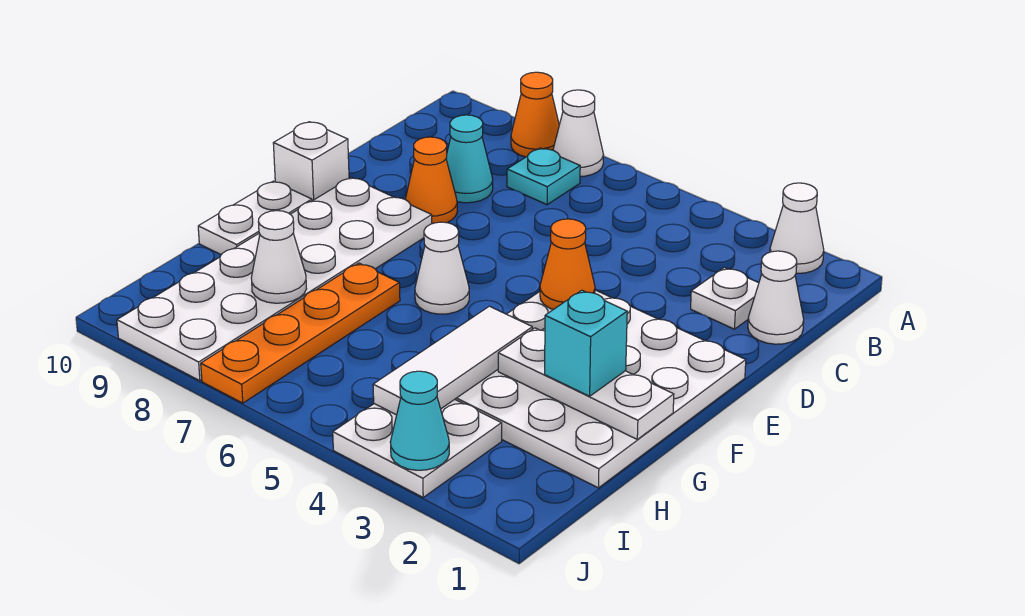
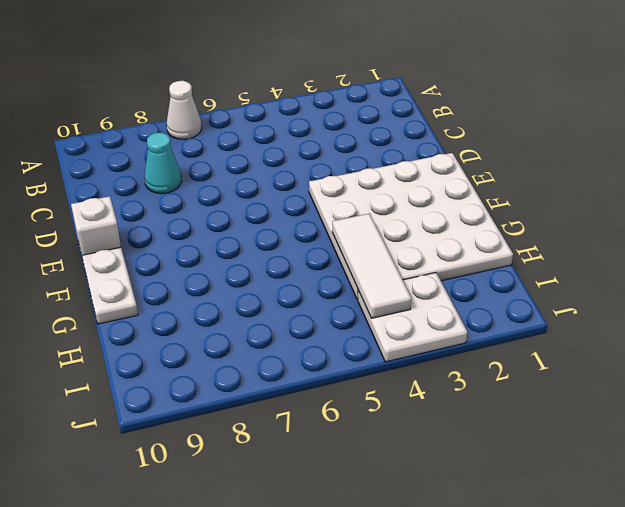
none -> white cone A2 level 1
none -> orange cone A8 level 1
none -> cyan plate B7 level 1

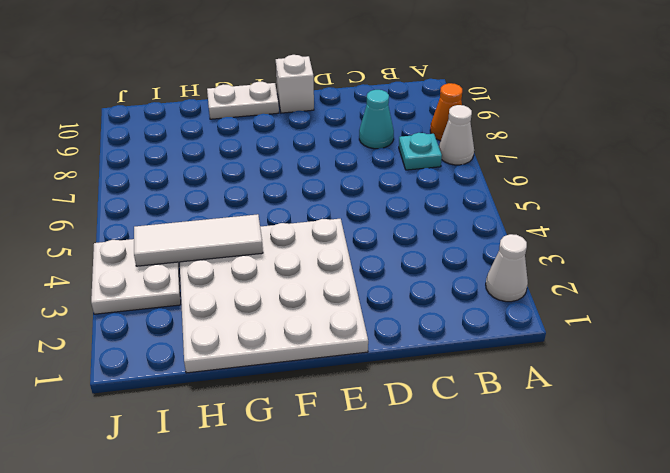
none -> white cone C1 level 1
none -> white plate C2 level 1
none -> orange cone D8 level 1

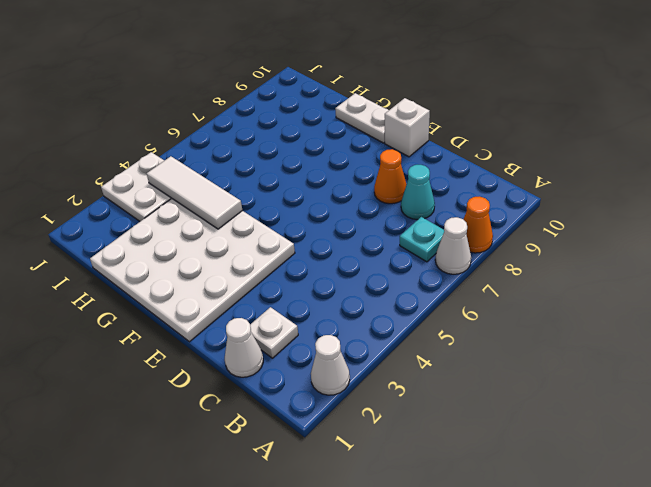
none -> white plate E8:J9 level 1
none -> white cone F6 level 1
none -> orange plate G7:J7 level 1

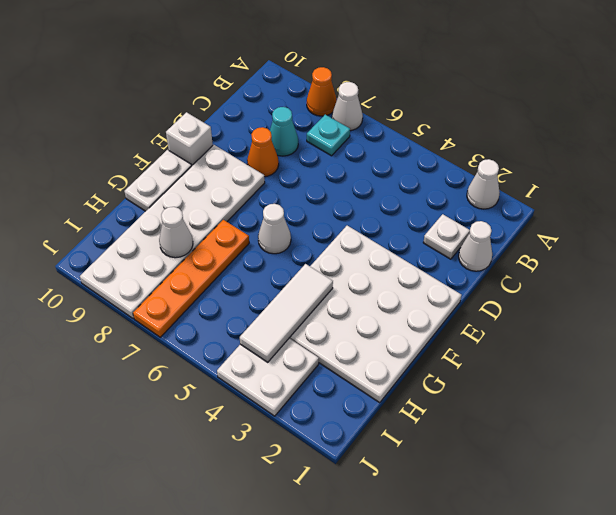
none -> orange cone E4 level 2
none -> white plate G1:G3 level 2
none -> cyan cone J3 level 2

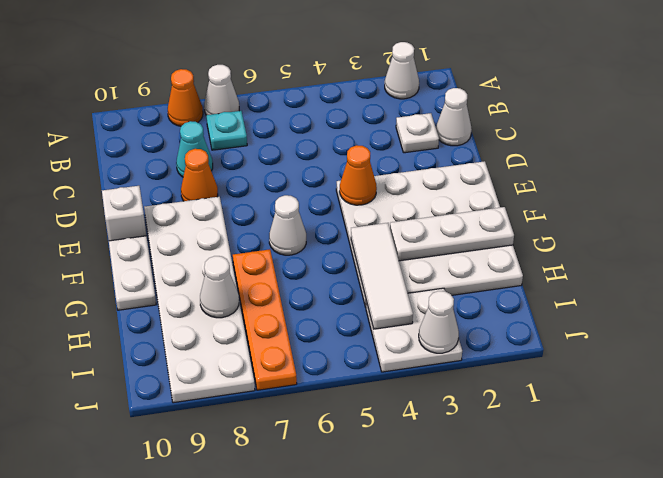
white cone J3 level 2 -> cyan cone J3 level 2
none -> cyan brick G2 level 3

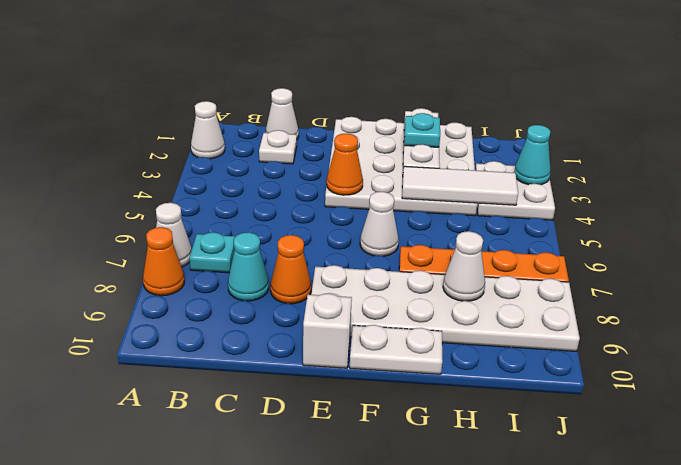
cyan plate G2 level 3 -> cyan brick G2 level 3

